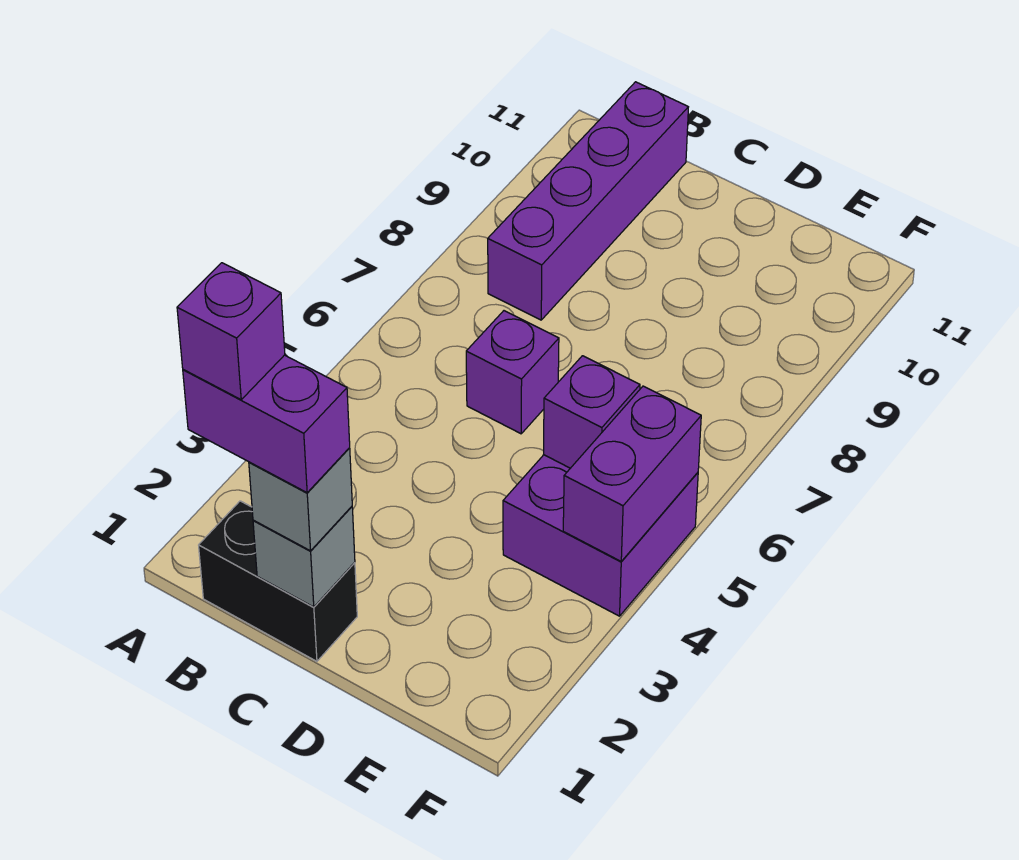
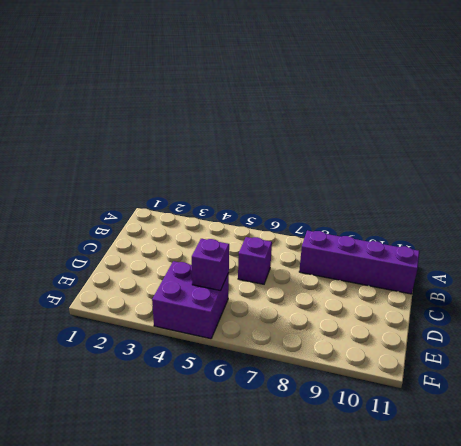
none -> black brick B1:C1 level 1
none -> grey brick C1 level 2

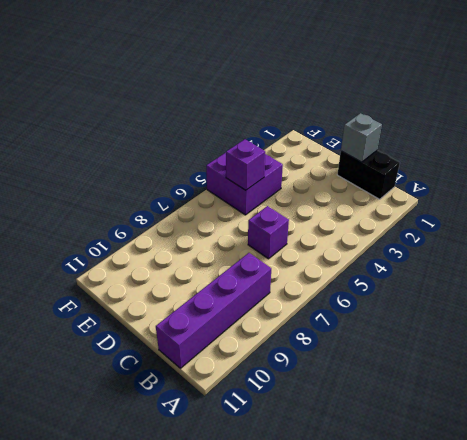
none -> purple brick F4:F5 level 2
none -> grey brick C1 level 3

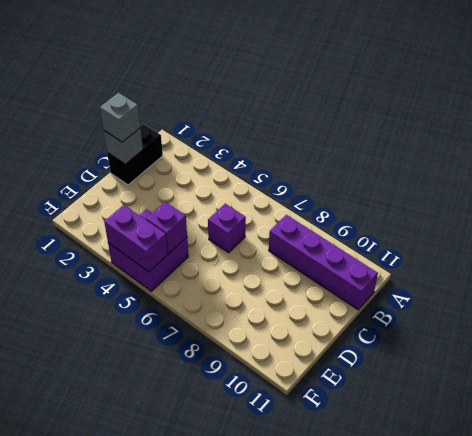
none -> purple brick B1:C1 level 4
none -> purple brick B1 level 5

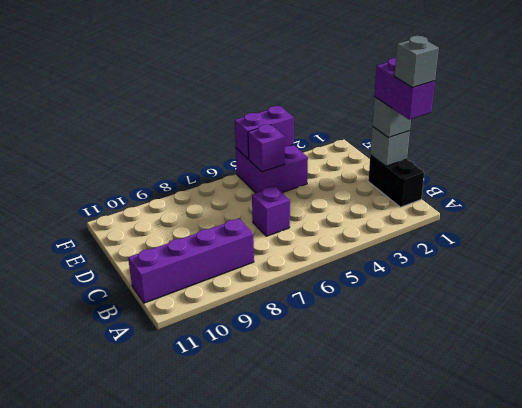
grey brick B1 level 5 -> purple brick B1 level 5

